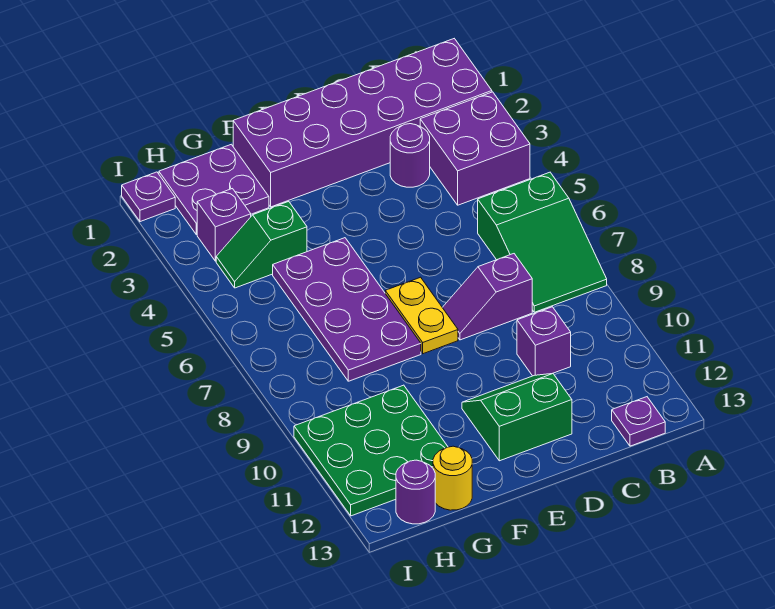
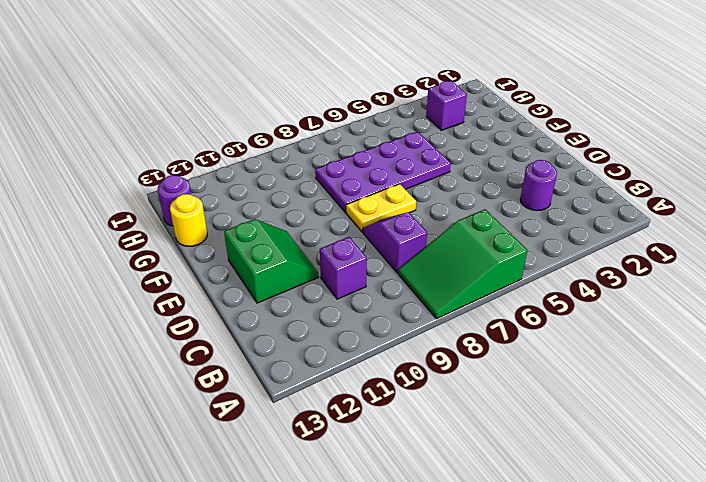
none -> purple brick A1:F2 level 1
none -> purple brick A3:B4 level 1
none -> purple plate B13 level 1

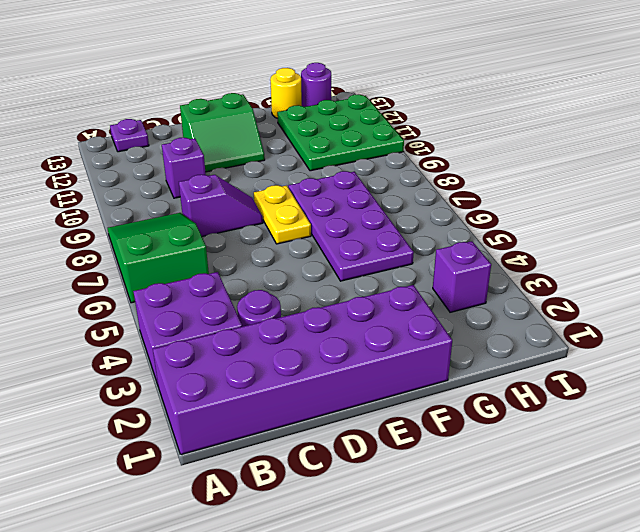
none -> purple plate G1:H2 level 1
none -> green slope G4:H4 level 1 top G
none -> purple plate I1 level 1

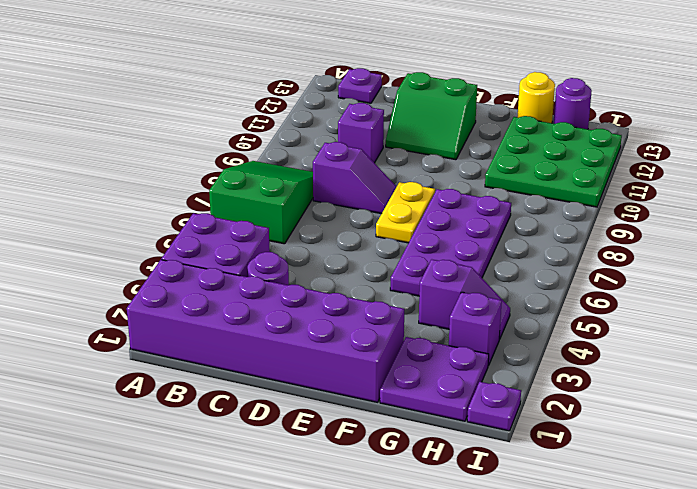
purple slope G4:H4 level 1 top G -> green slope G4:H4 level 1 top G

